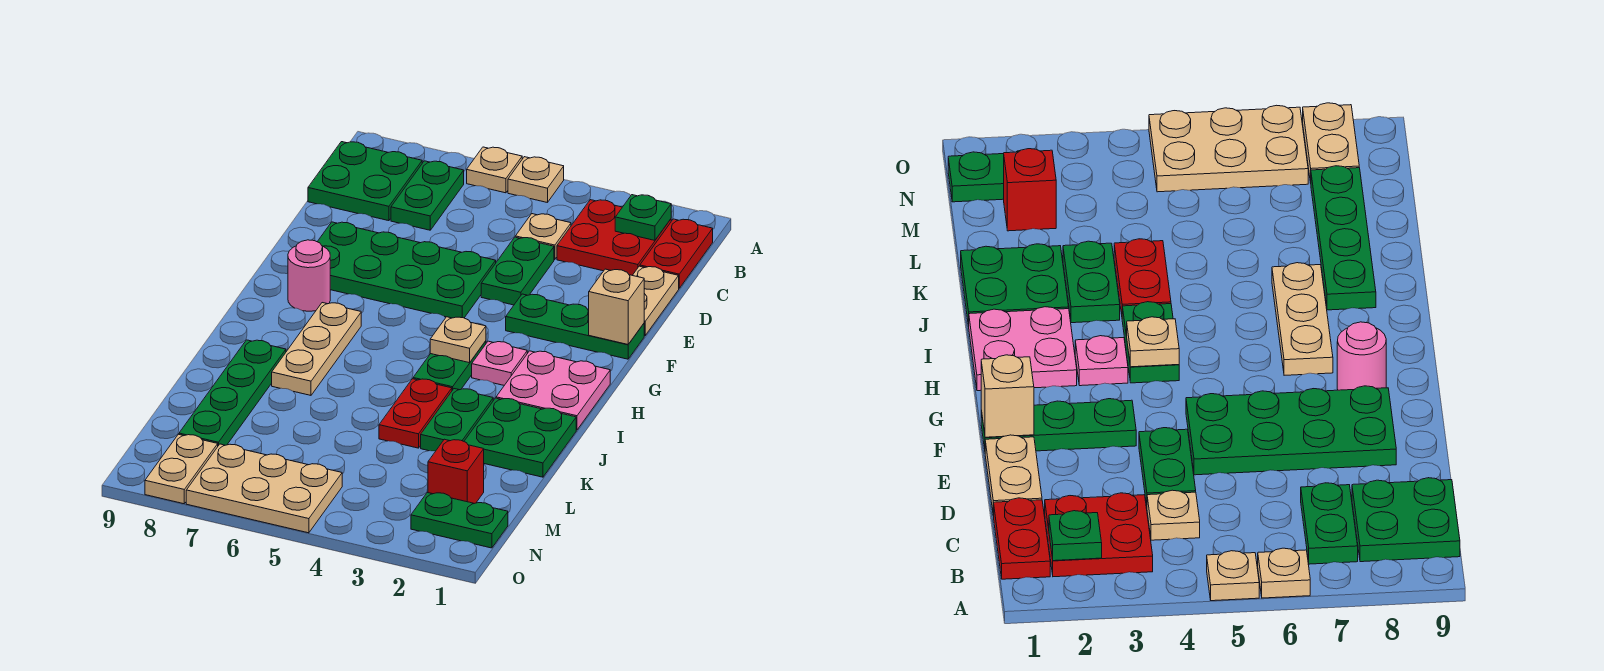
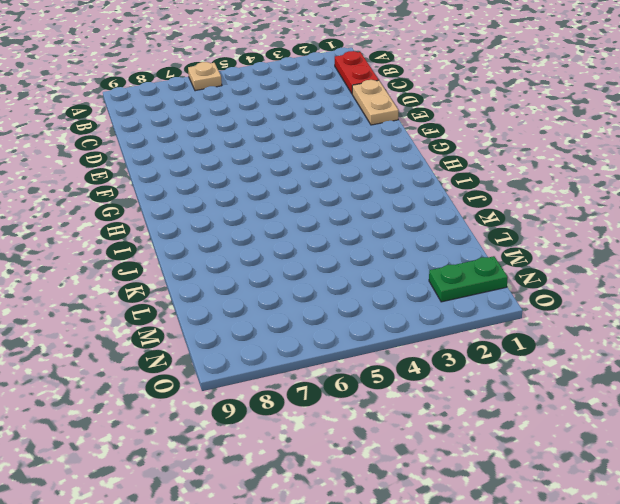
none -> tan plate A5 level 1
none -> red plate B2:C3 level 1
none -> green plate B7:C7 level 1

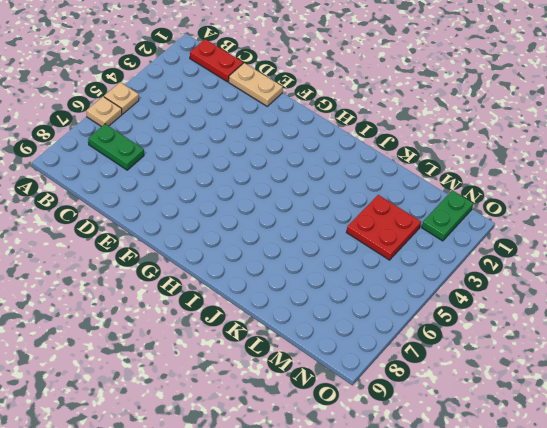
red plate L3:M4 level 1 -> red plate B2:C3 level 1
none -> green plate B8:C9 level 1
none -> tan plate C4 level 1
none -> green plate D4:E4 level 1

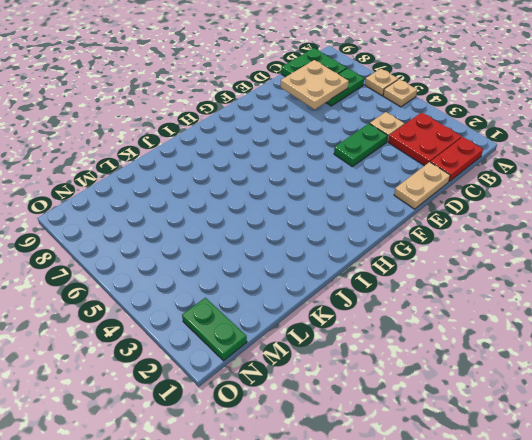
tan plate C7:D8 level 2 -> none
none -> green plate E5:F8 level 1
none -> green plate F1:F3 level 1
none -> pink round brick G8 level 1

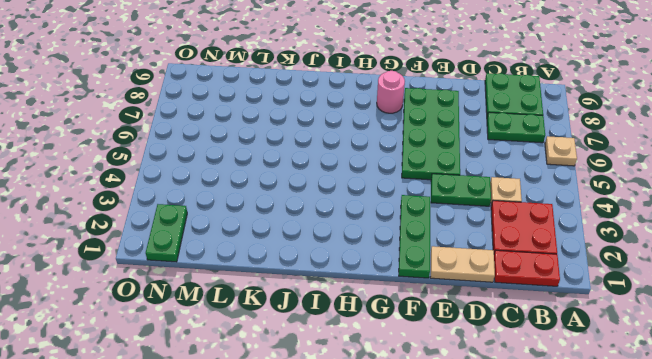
none -> tan plate A5 level 1
none -> pink plate H1:I2 level 1
none -> pink plate H3 level 1

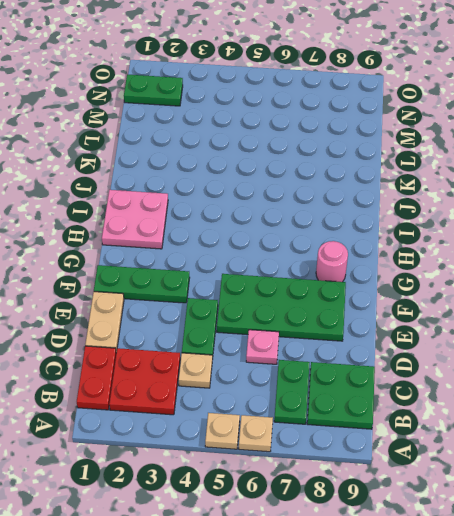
pink plate D6 level 1 -> pink plate H3 level 1
none -> green plate H4:I4 level 1
none -> tan plate H7:J7 level 1
none -> green plate J1:K2 level 1

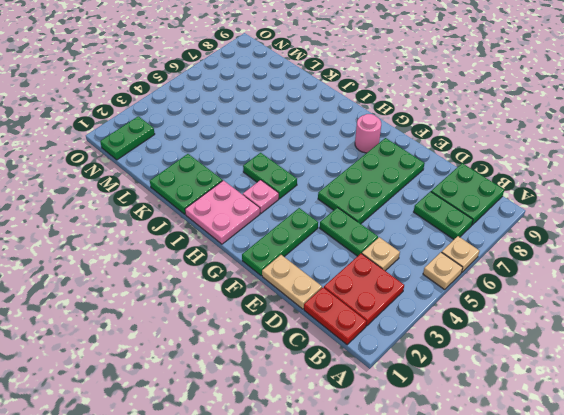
none -> tan plate H7:J7 level 1
none -> green plate J3:K3 level 1
none -> red plate J4:K4 level 1

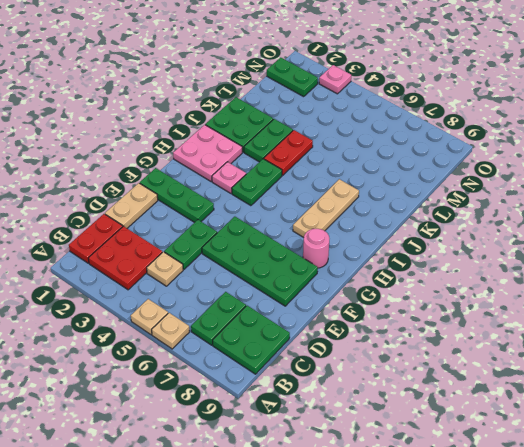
pink plate O3 level 1 -> none
none -> green plate J8:M8 level 1
none -> red brick M2 level 1
none -> tan plate N5:O7 level 1

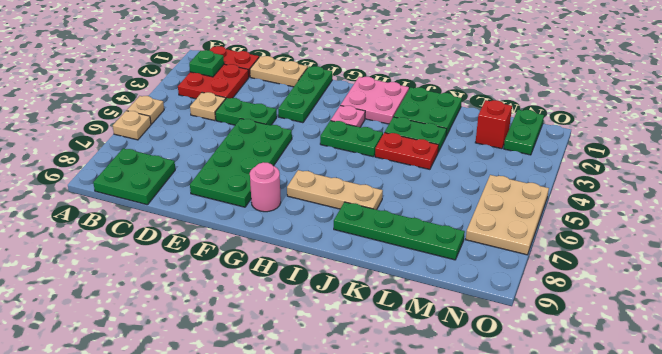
none -> green plate B7:C7 level 1
none -> tan plate N8:O8 level 1
none -> tan brick F1 level 2

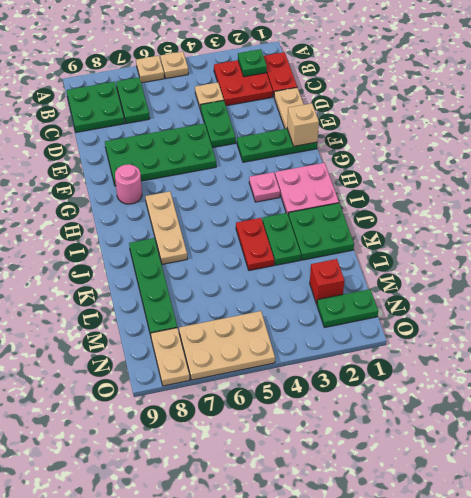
none -> green plate H4:I4 level 1
none -> tan plate H4 level 2

